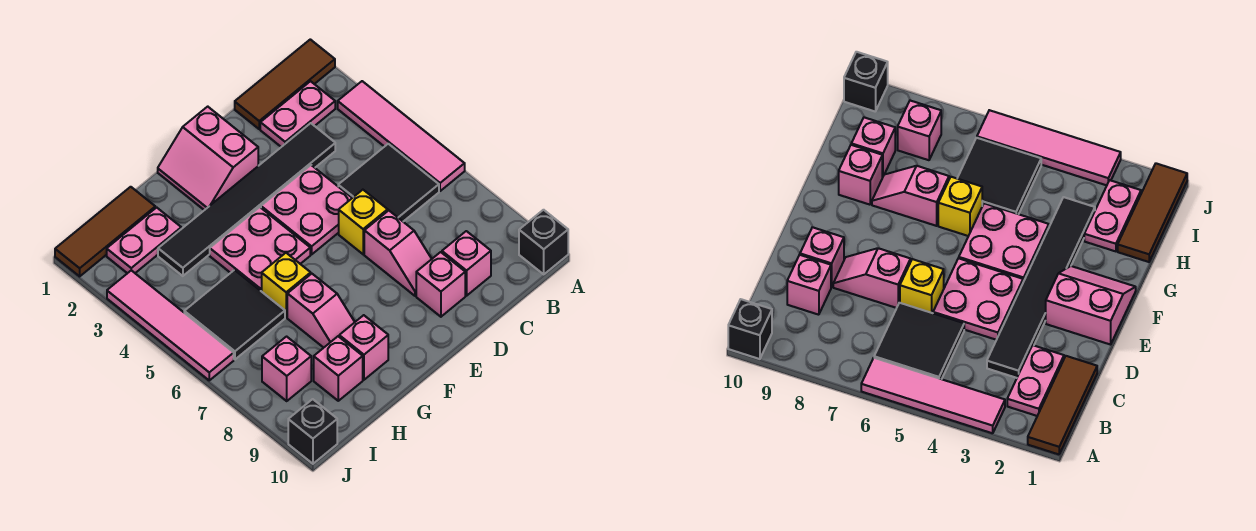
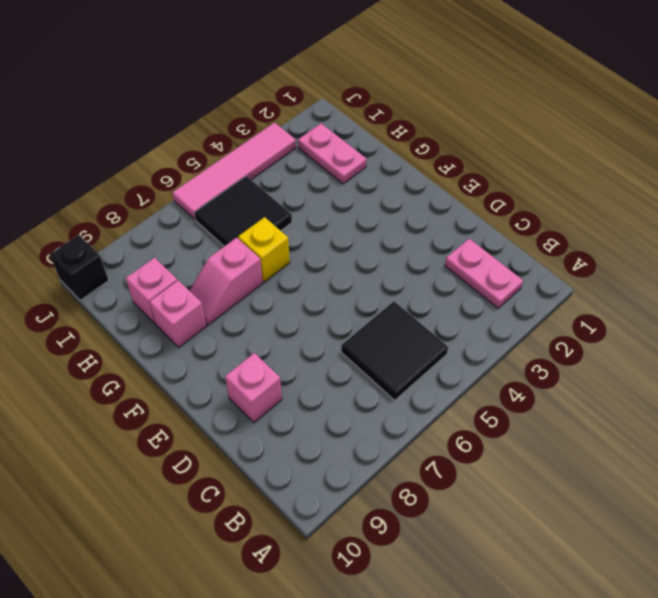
none -> brown tile A1:C1 level 1
none -> pink tile A3:A6 level 1
none -> black brick A10 level 1

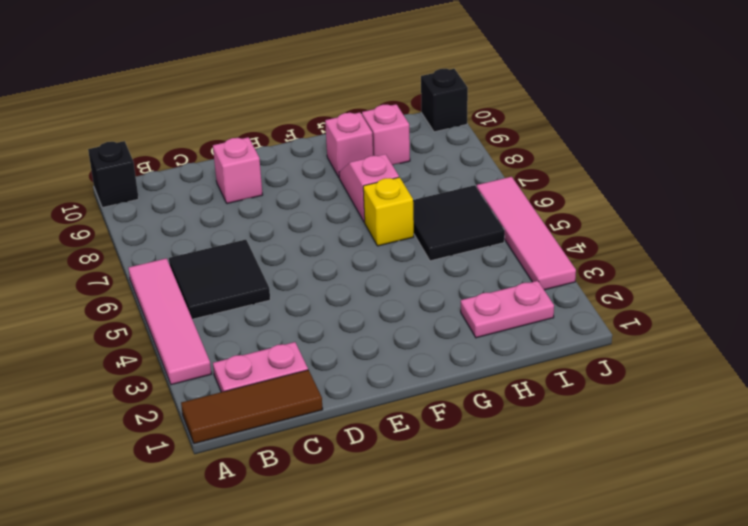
none -> black tile C3:H3 level 1
none -> pink brick C9 level 1
none -> pink plate D4:E5 level 1

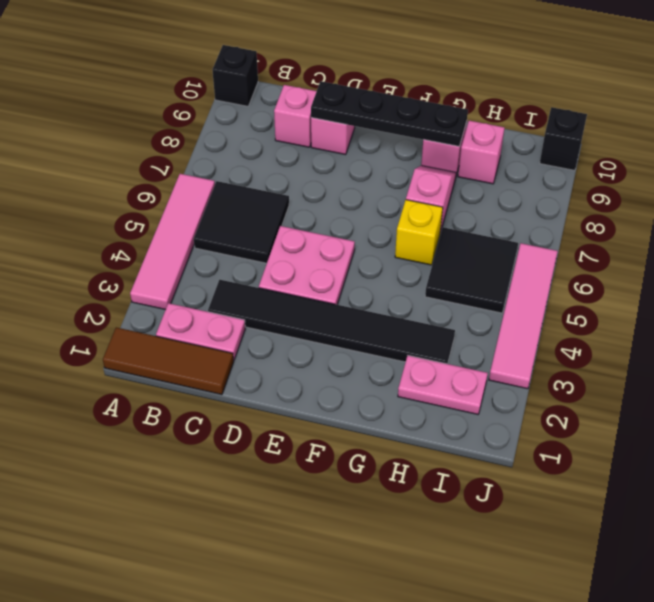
black plate D9:G9 level 2 -> none
none -> yellow brick D6 level 1
none -> pink slope D7:D8 level 1 top 7
none -> pink slope E1:F2 level 1 top E

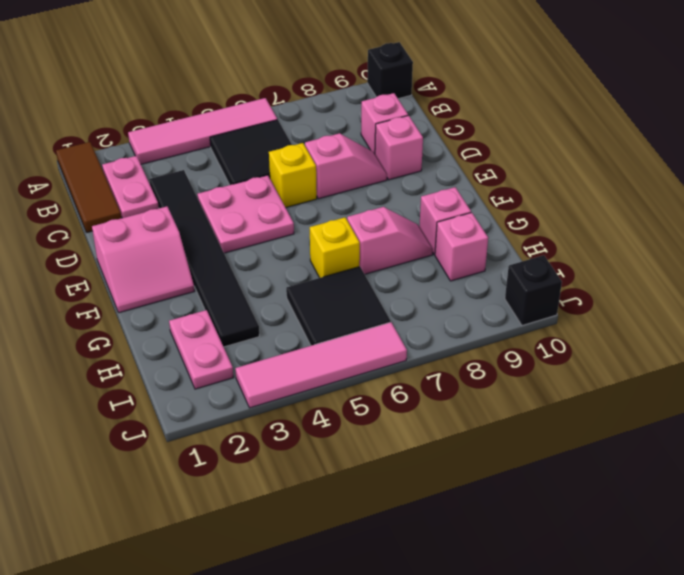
none -> pink plate F4:G5 level 1
none -> brown tile H1:J1 level 1
none -> pink brick I8 level 1

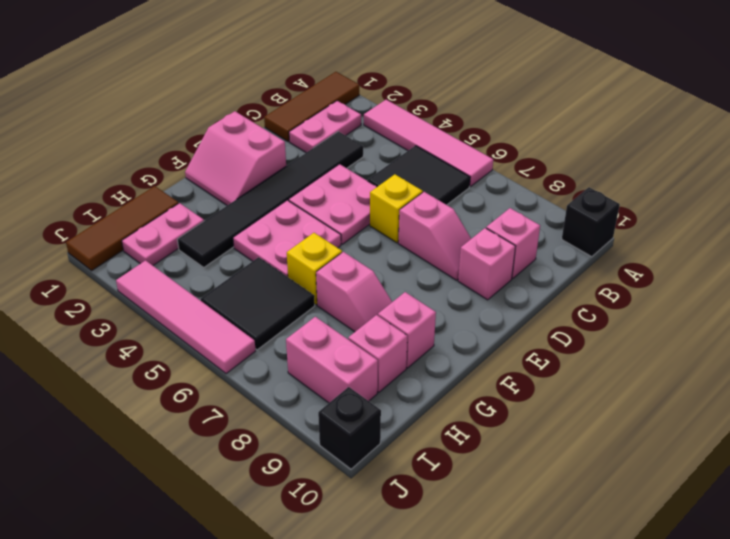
pink brick I8:I9 level 1 -> pink brick I8 level 1

